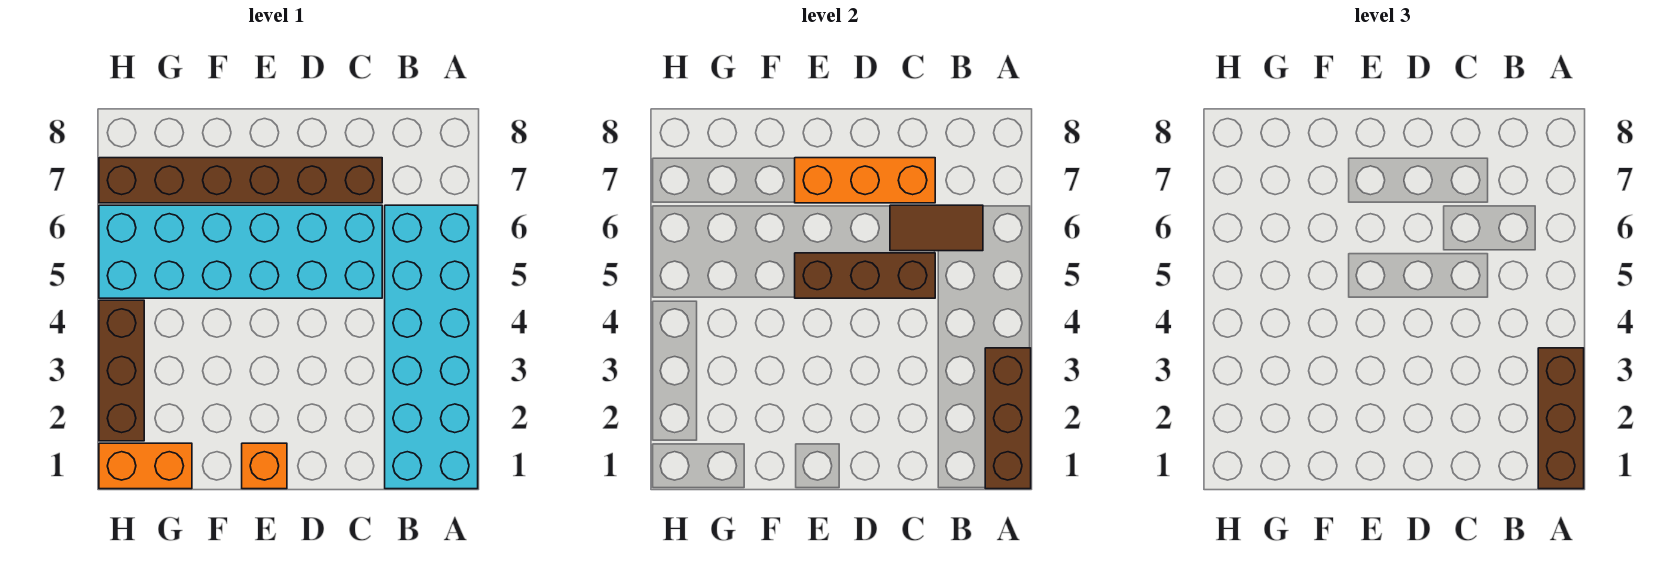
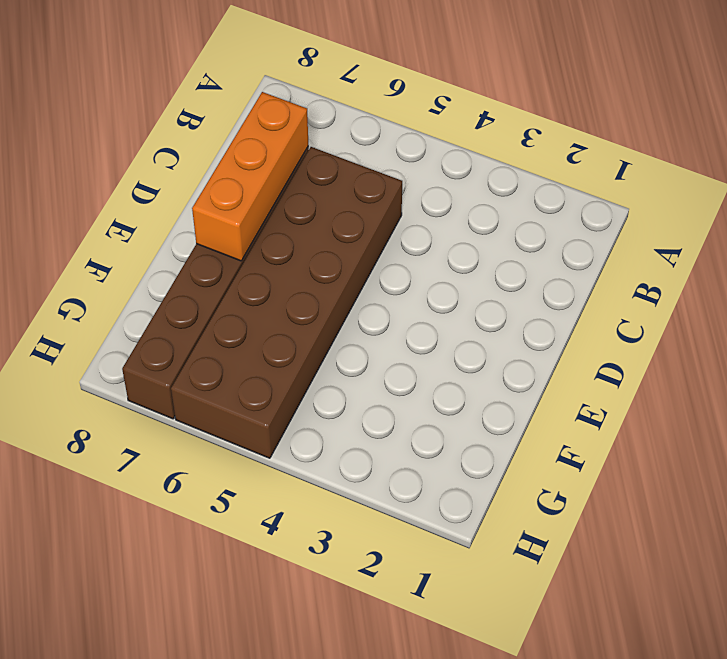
brown brick C5:H6 level 1 -> cyan brick C5:H6 level 1
none -> cyan brick A1:B6 level 1
none -> orange brick E1 level 1

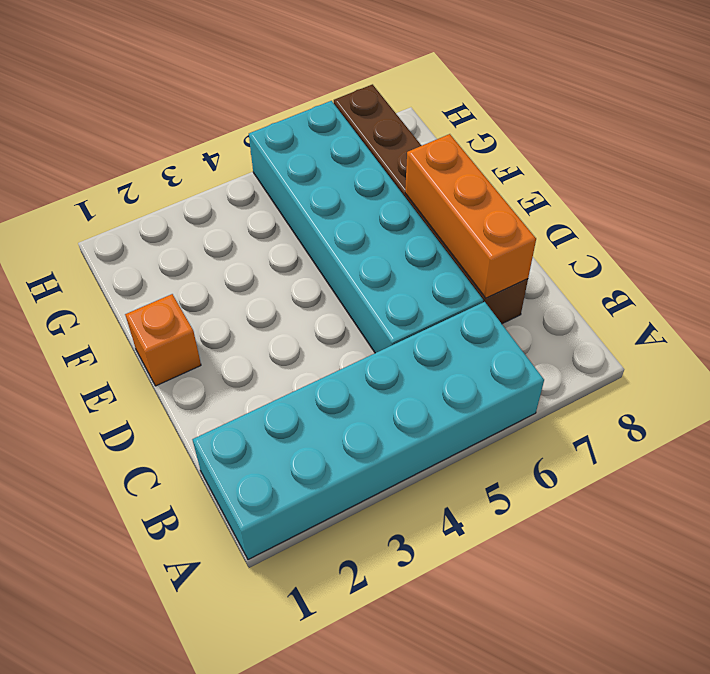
none -> orange brick G1:H1 level 1
none -> brown brick H2:H4 level 1

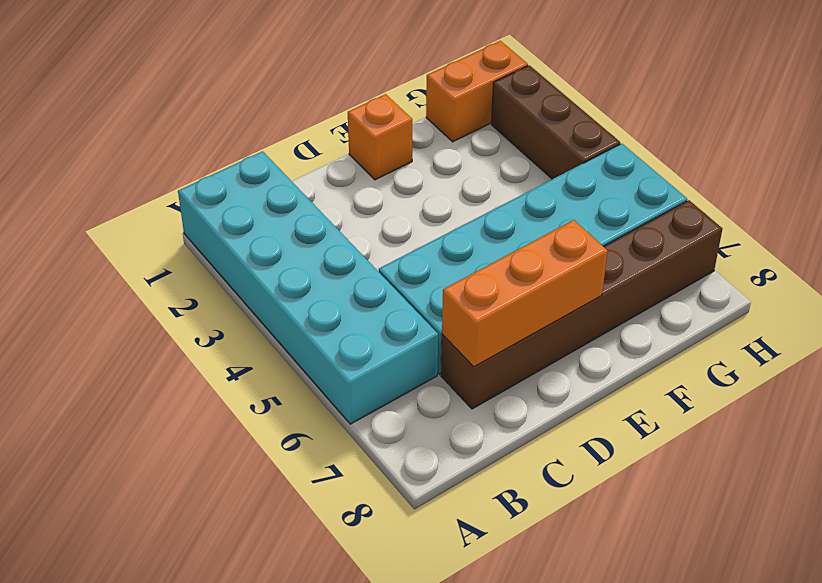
none -> brown brick A1:A3 level 2
none -> brown tile B6:C6 level 2

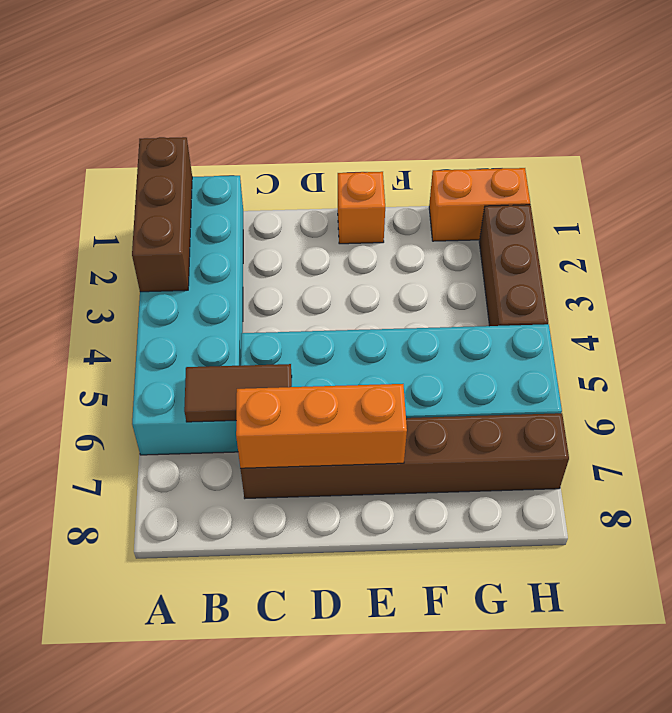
none -> brown brick C5:E5 level 2
none -> brown brick A1:A3 level 3

